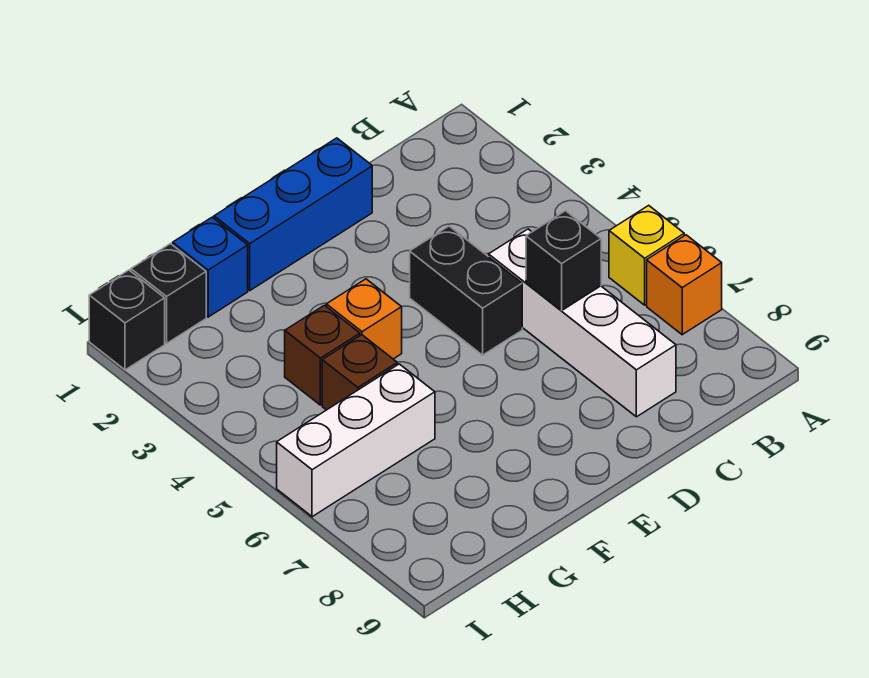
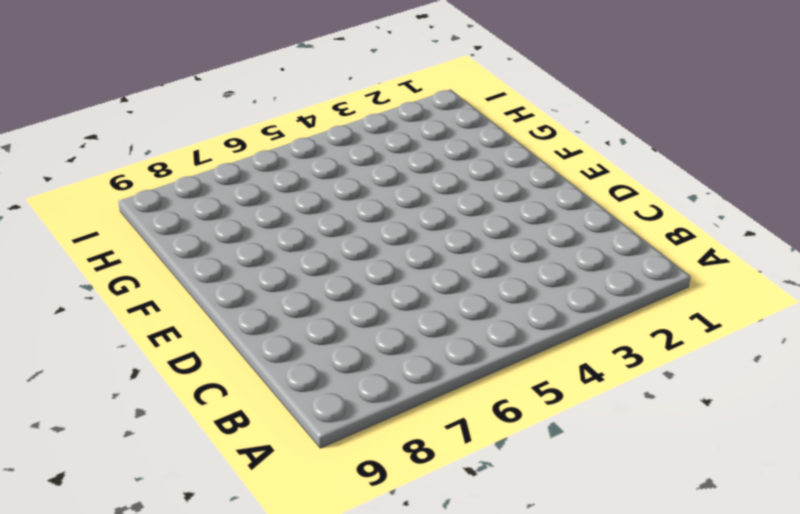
none -> yellow brick A6 level 1
none -> orange brick A7 level 1
none -> white brick C5:C8 level 1

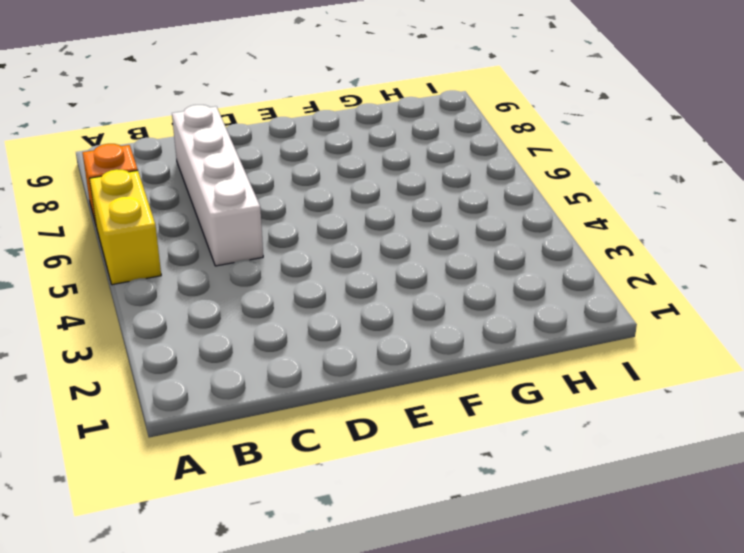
yellow brick A5:A6 level 1 -> yellow brick A6 level 1
none -> blue brick D1:F1 level 1
none -> black brick D4:D5 level 1
none -> orange brick F4 level 1

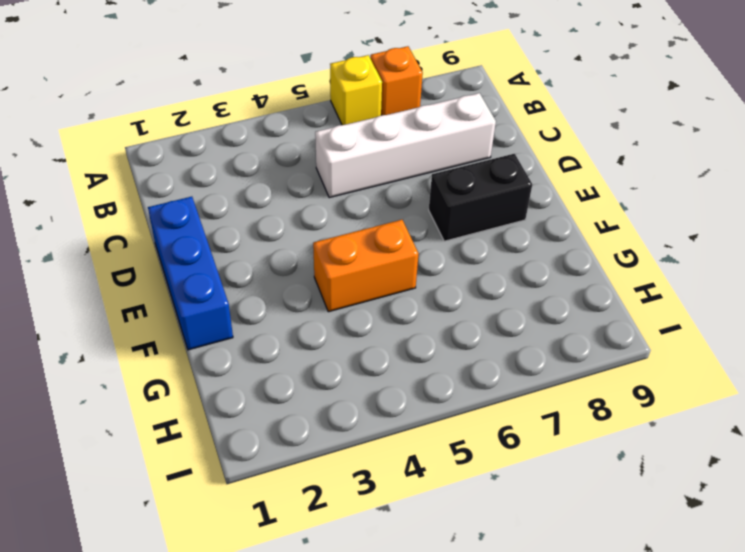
black brick E7:E8 level 1 -> black brick D4:D5 level 1
orange brick F4:F5 level 1 -> orange brick F4 level 1
none -> blue brick G1 level 1
none -> brown brick G4 level 1
none -> brown brick G5 level 1

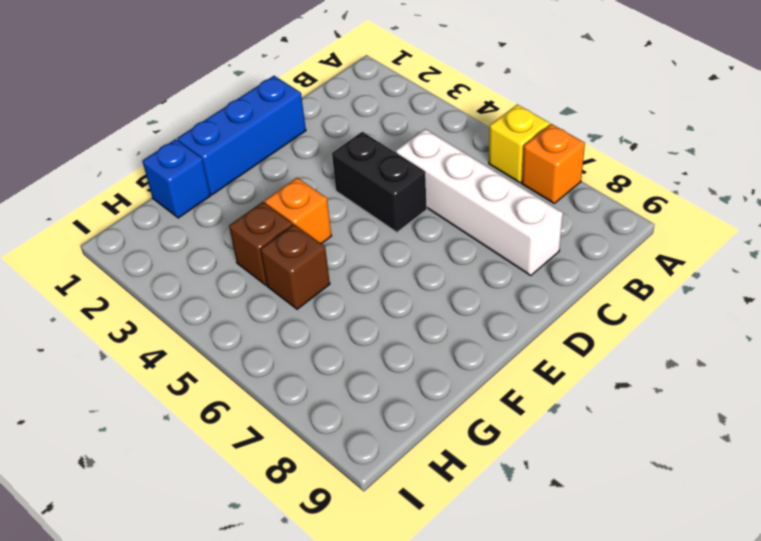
none -> white brick G6:I6 level 1
none -> black brick H1 level 1
none -> black brick I1 level 1

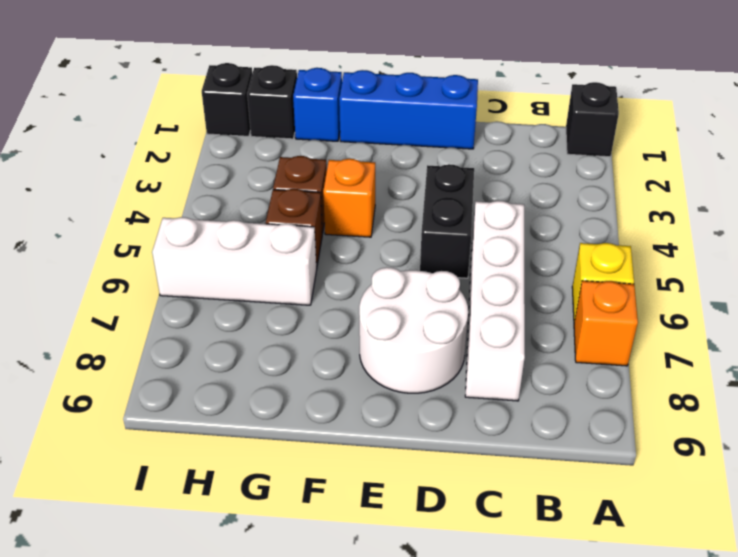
black brick A1 level 1 -> black brick C6 level 2
white round brick D7:E8 level 1 -> none

